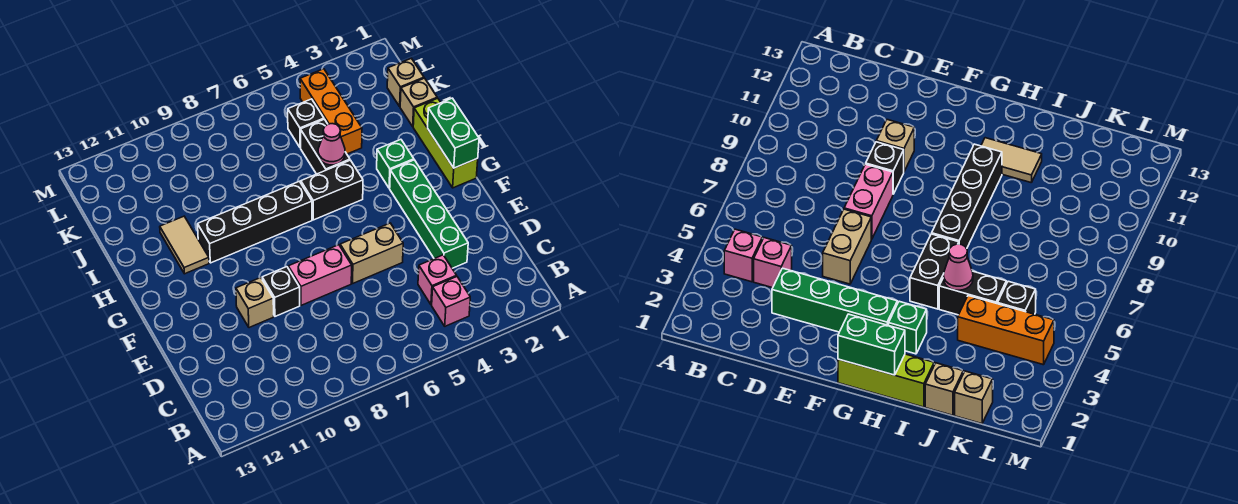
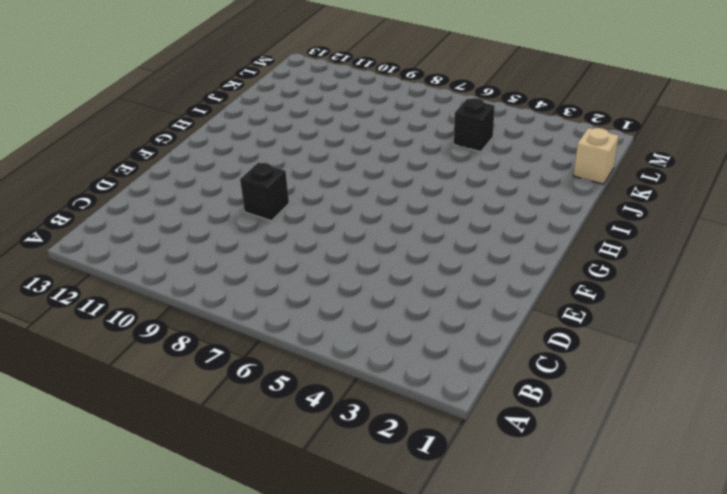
none -> pink brick B4 level 1
none -> pink brick C4 level 1
none -> green brick D3:G3 level 1

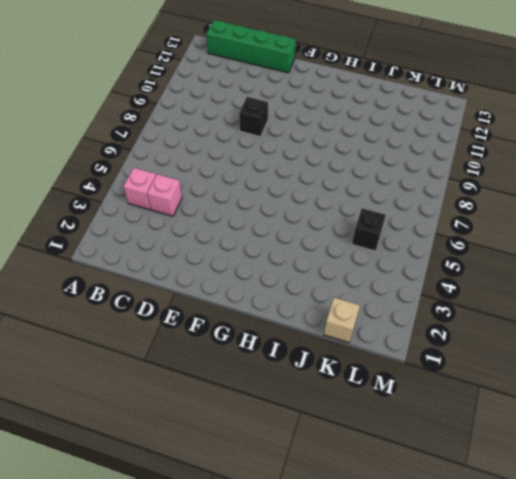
green brick B13:E13 level 1 -> green brick D3:G3 level 1
none -> tan brick E5:E6 level 1
none -> pink brick E7:E8 level 1
none -> tan brick E10 level 1

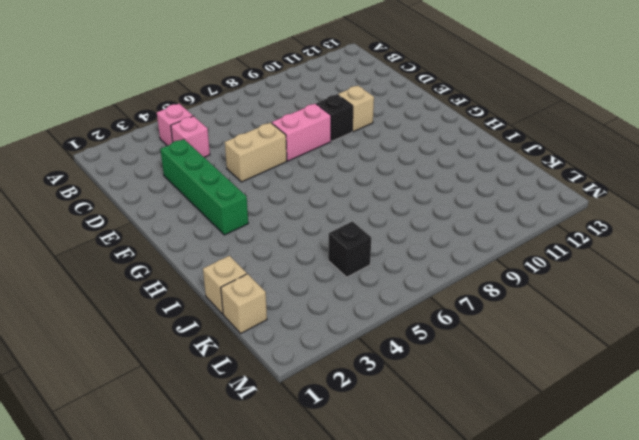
none -> lime brick G1:I1 level 1
none -> green brick H3 level 1
none -> black brick H5:H6 level 1

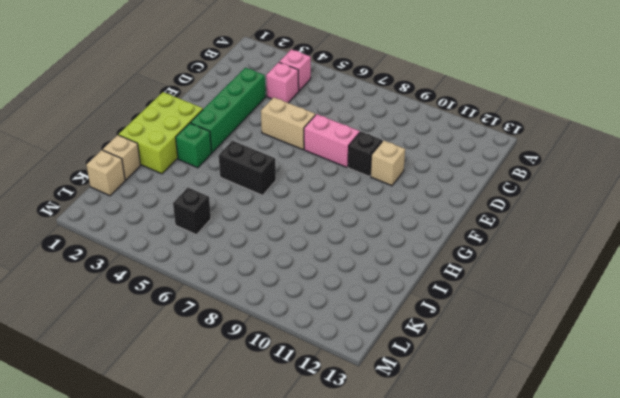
lime brick G1:I2 level 1 -> lime brick G1:I1 level 1
none -> black brick H7:H10 level 1
none -> tan tile H11:I11 level 1
none -> black brick I5:J5 level 1

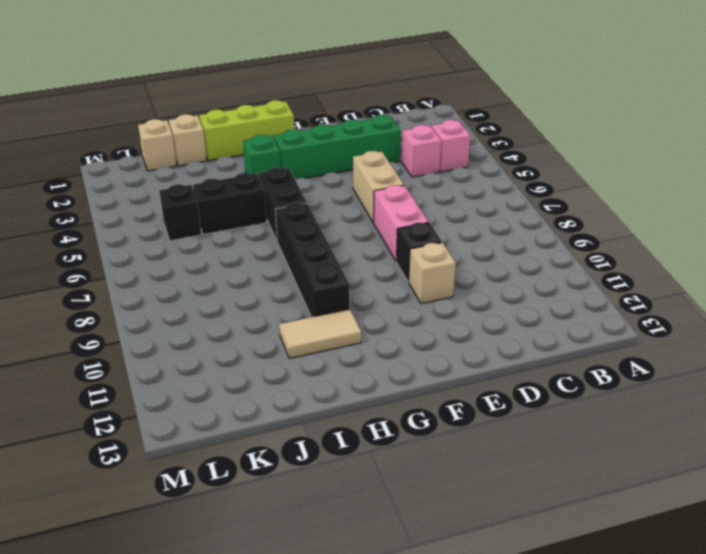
none -> orange brick J4:L4 level 1
none -> green brick G1:H1 level 2
none -> pink cone I5 level 2

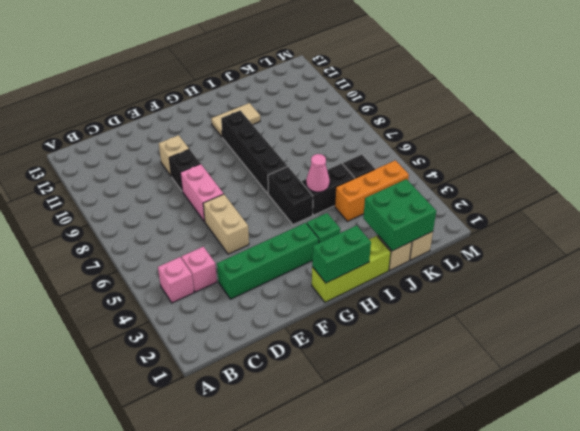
green brick J1:K2 level 2 -> none

